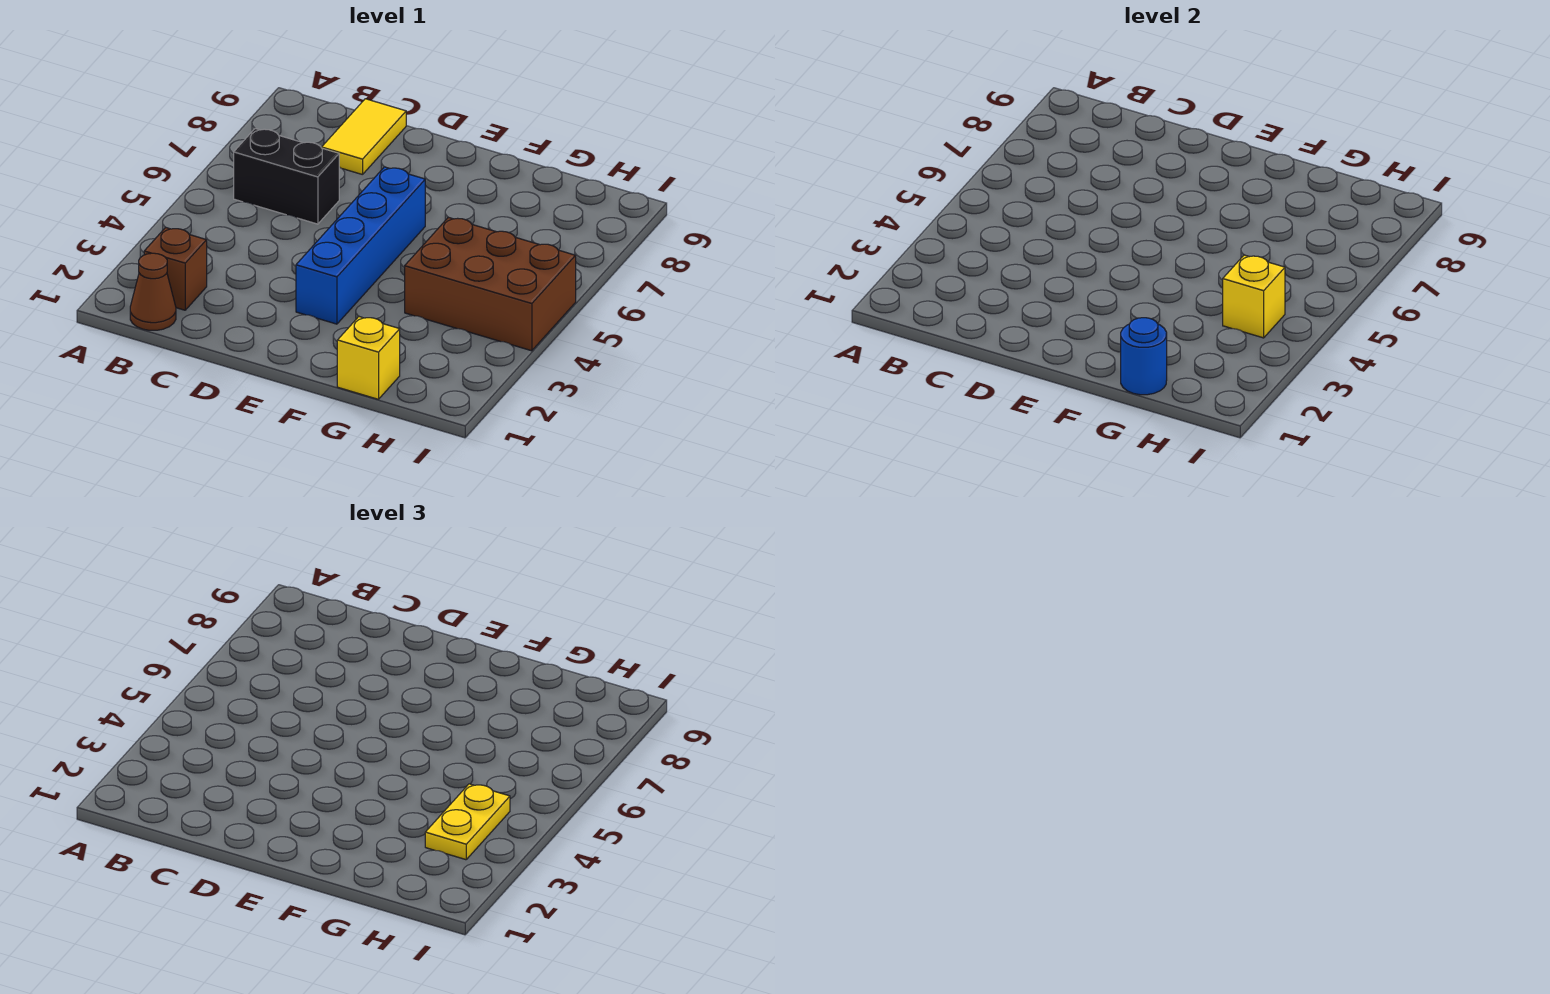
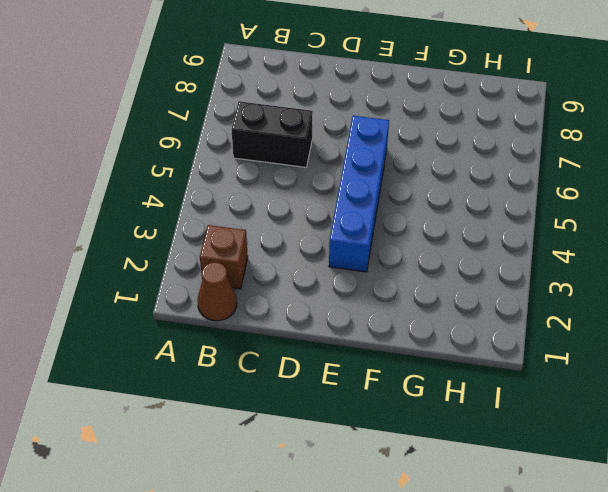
none -> yellow tile C8:C9 level 1
none -> yellow brick G1 level 1

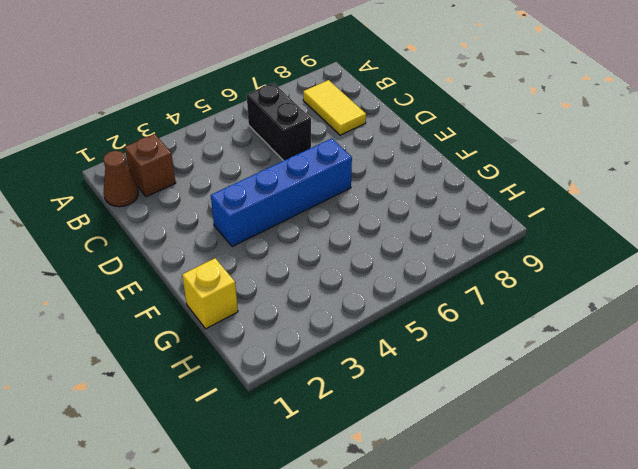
yellow tile B8:C8 level 1 -> yellow tile C8:C9 level 1
none -> brown brick G4:I5 level 1
none -> blue round brick G1 level 2

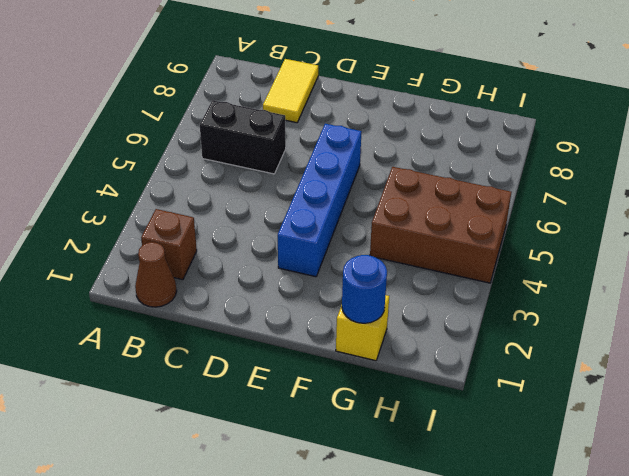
none -> yellow brick H4 level 2
none -> yellow plate H3:H4 level 3

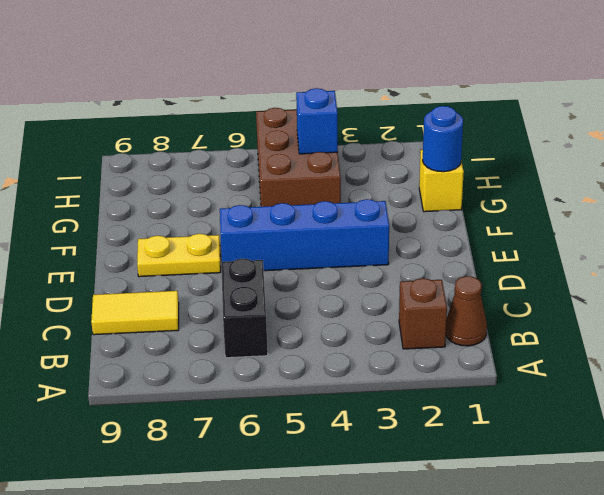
yellow plate E7:E8 level 1 -> yellow plate H3:H4 level 3
blue brick H4 level 2 -> yellow brick H4 level 2

